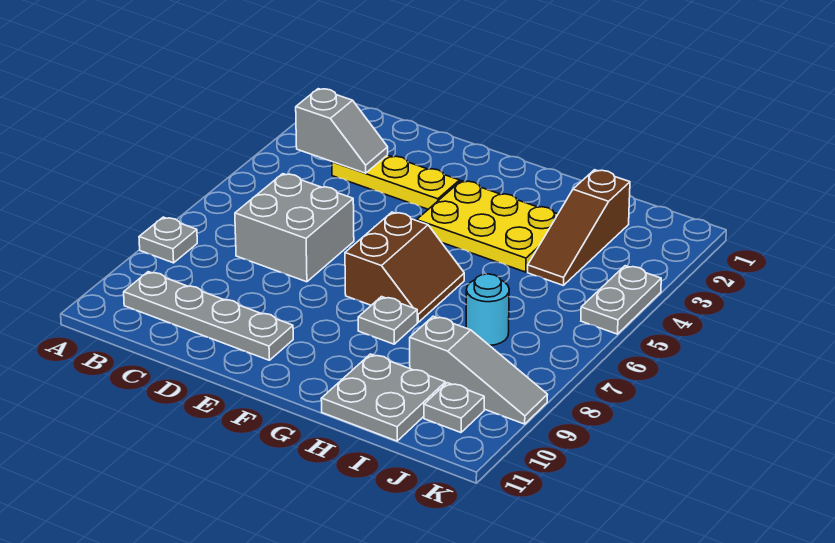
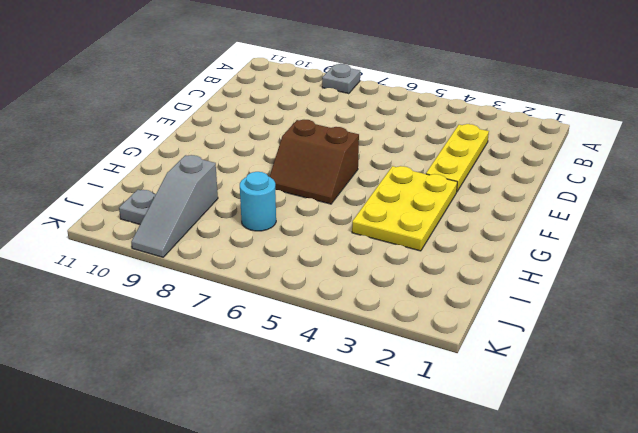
none -> grey plate B10:E10 level 1
none -> grey brick C6:D7 level 1
none -> grey plate G8 level 1

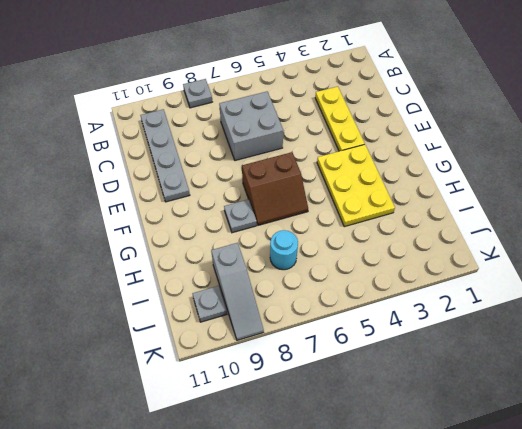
none -> grey plate H10:I11 level 1
none -> brown slope I2:I4 level 1 top 2
none -> grey plate K4:K5 level 1

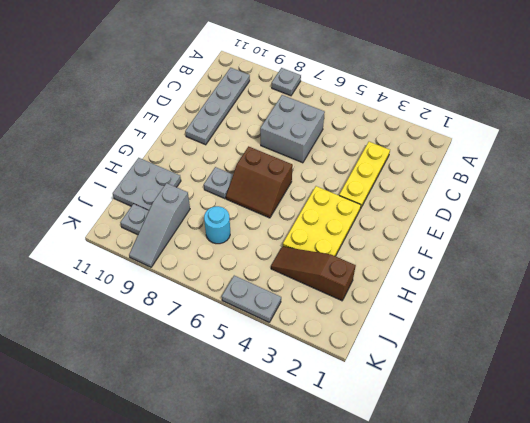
none -> grey slope B3:C3 level 2 top B

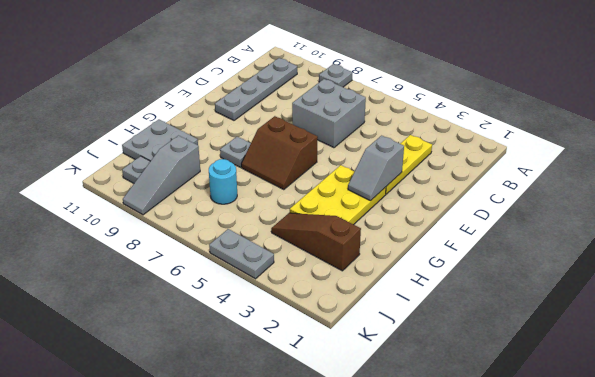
grey slope E3:F3 level 2 top E -> grey slope B3:C3 level 2 top B

